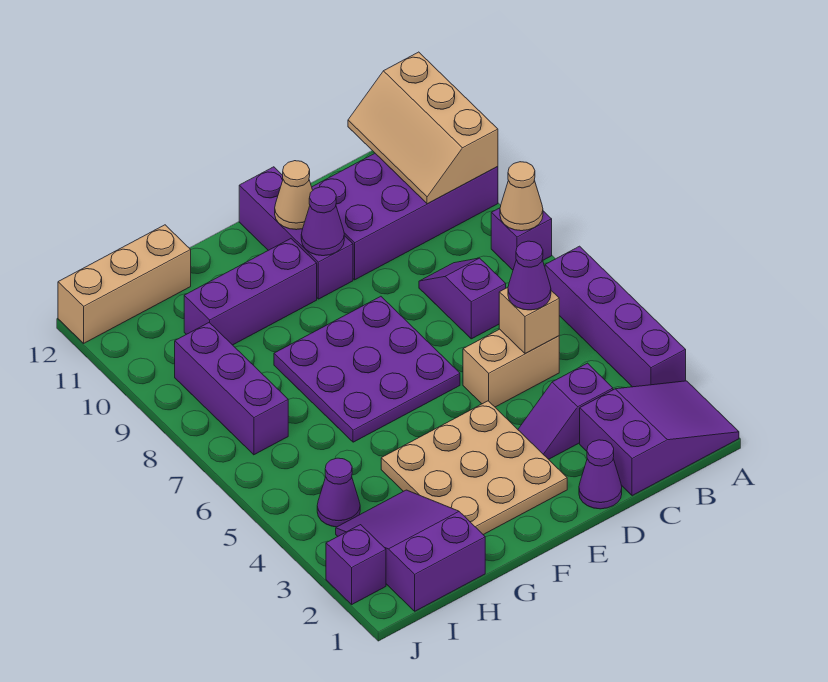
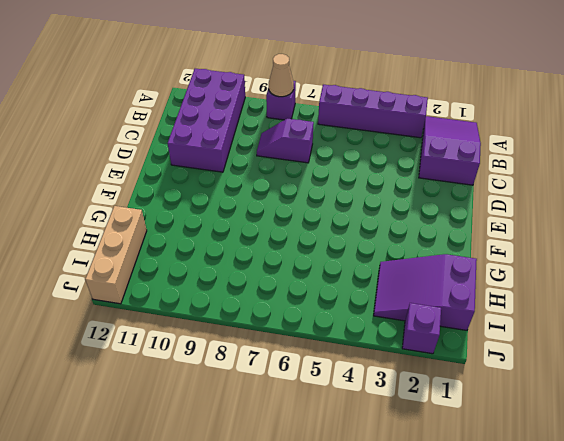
none -> purple slope C3:D3 level 1 top C
none -> tan brick C5:D5 level 1
none -> purple cone D1 level 1

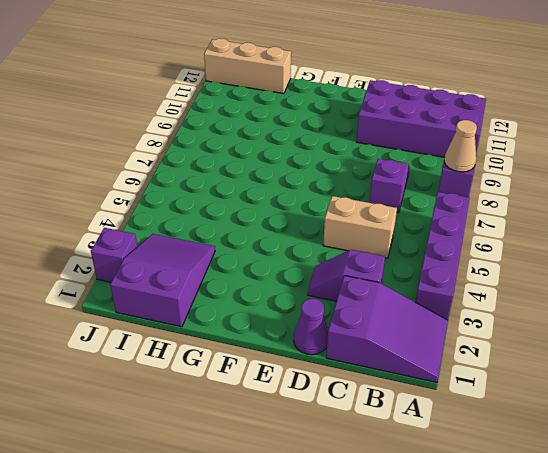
none -> tan plate E2:G4 level 1
none -> purple plate E6:G8 level 1
none -> purple brick E10:E12 level 1

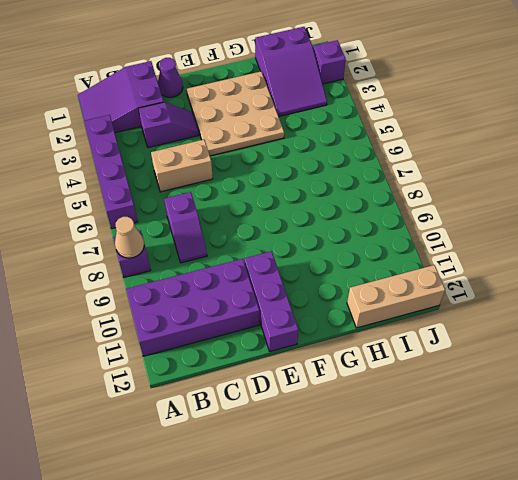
none -> purple plate E6:G8 level 1
none -> purple brick F10:H10 level 1
none -> purple cone I4 level 1

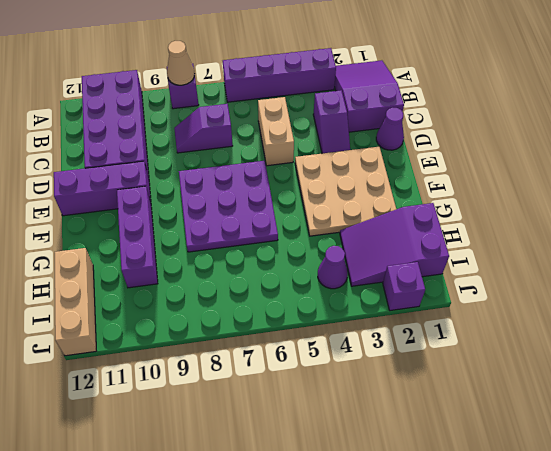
none -> purple brick I7:I9 level 1
none -> tan slope A10:B12 level 2 top A
none -> tan brick C5 level 2

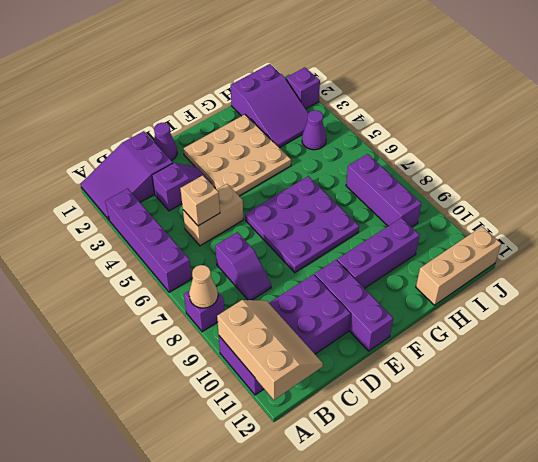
none -> purple cone E10 level 2
none -> tan cone E11 level 2
none -> purple cone C5 level 3

